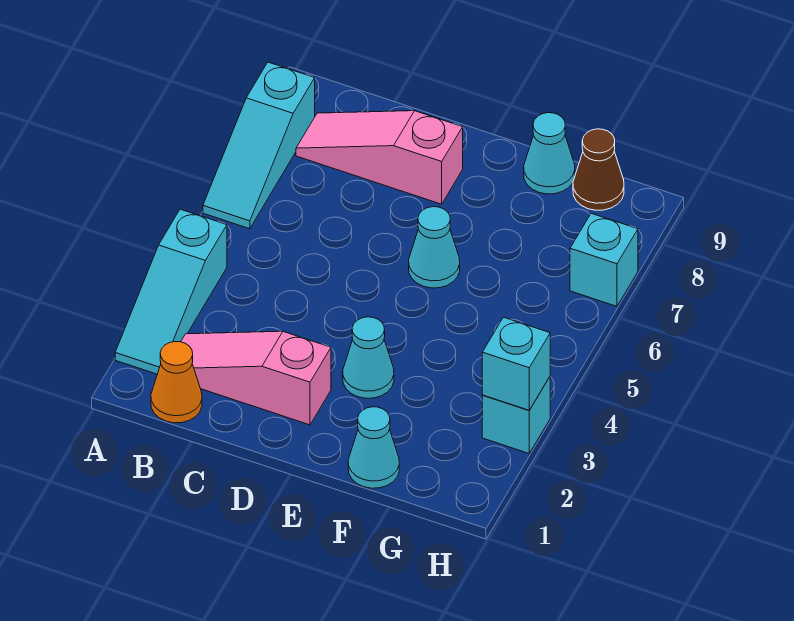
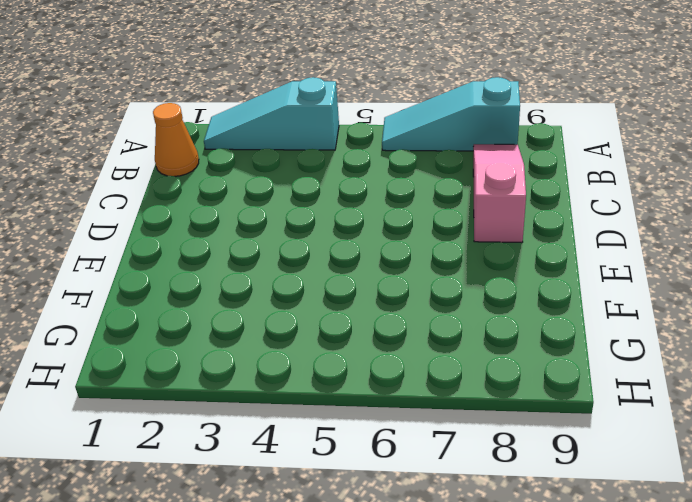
none -> pink slope B2:D2 level 1 top D
none -> cyan cone E3 level 1
none -> cyan cone E6 level 1

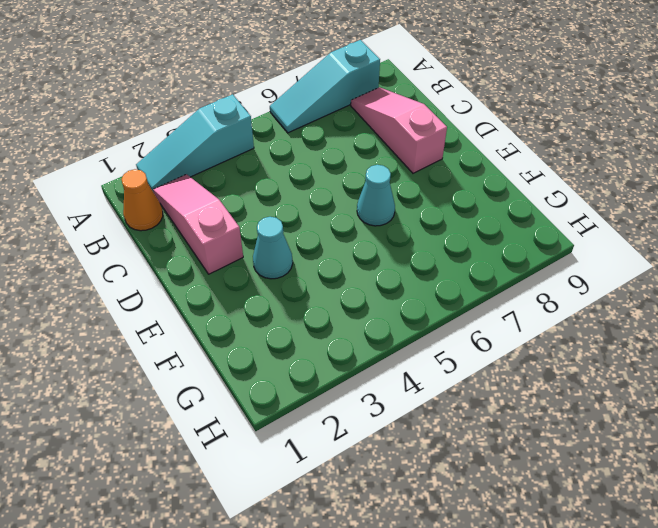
none -> cyan cone F1 level 1
none -> cyan cone F9 level 1
none -> brown cone G9 level 1

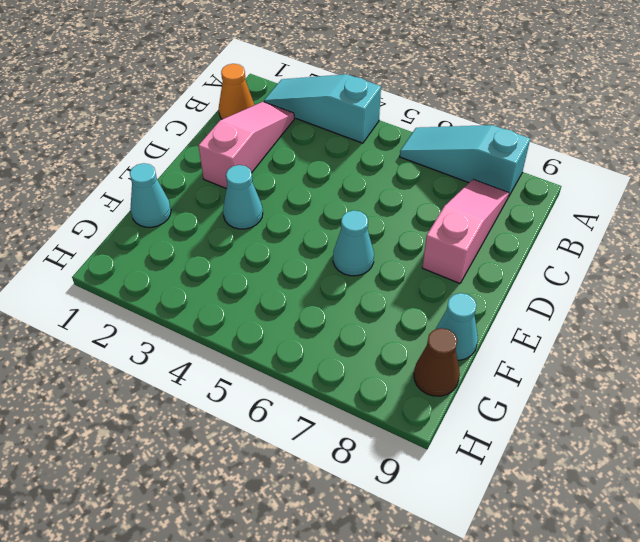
none -> cyan brick H3 level 1
none -> cyan brick H7 level 1
none -> cyan brick H3 level 2

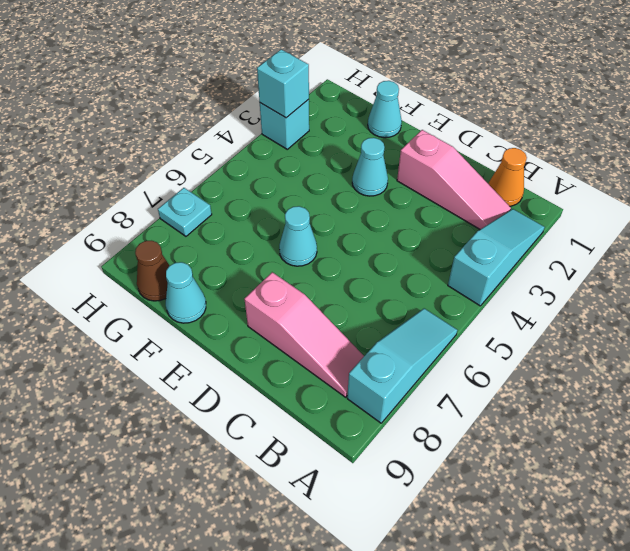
cyan plate H7 level 1 -> cyan brick H7 level 1

